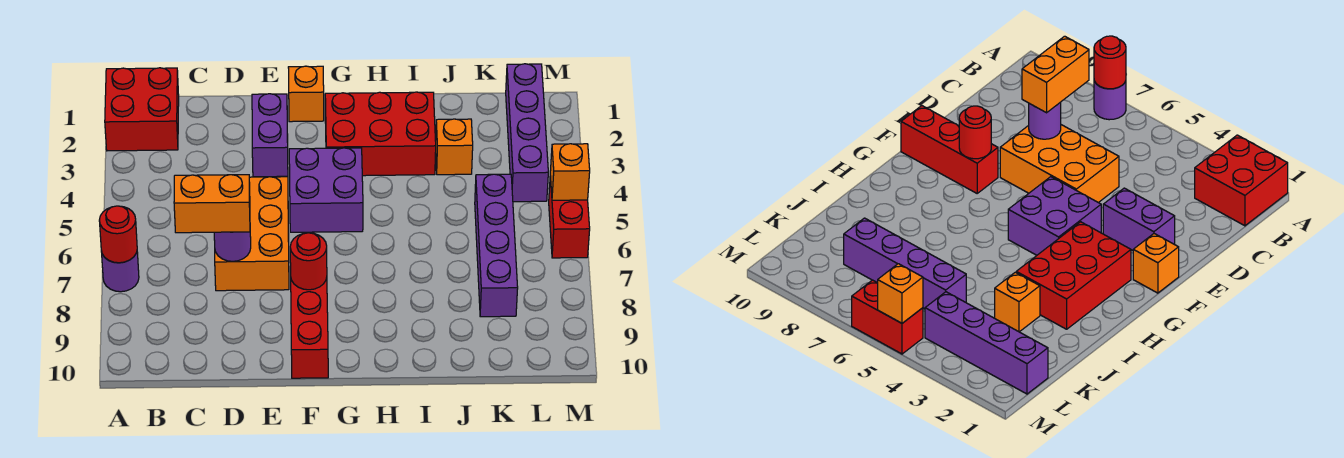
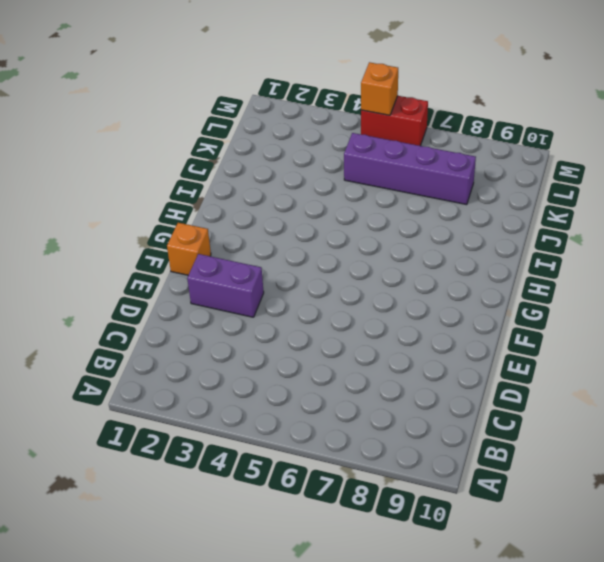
none -> red brick A1:B2 level 1
none -> purple round brick A7 level 1
none -> orange brick D5:E7 level 1

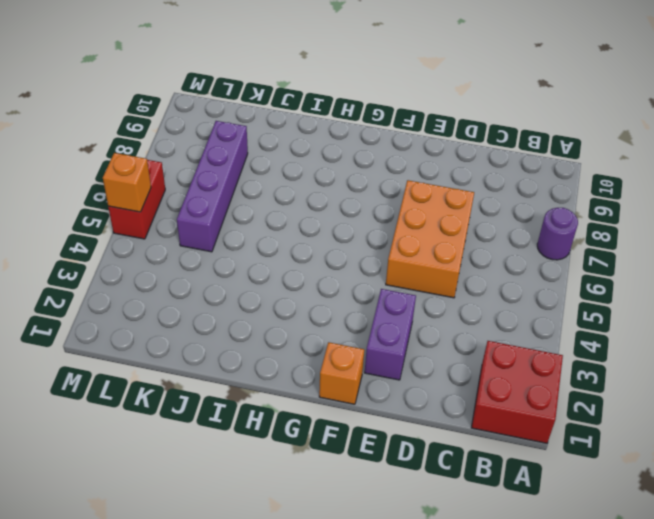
none -> purple brick F4:G5 level 1
none -> red brick F8:F10 level 1
none -> red brick G2:I3 level 1

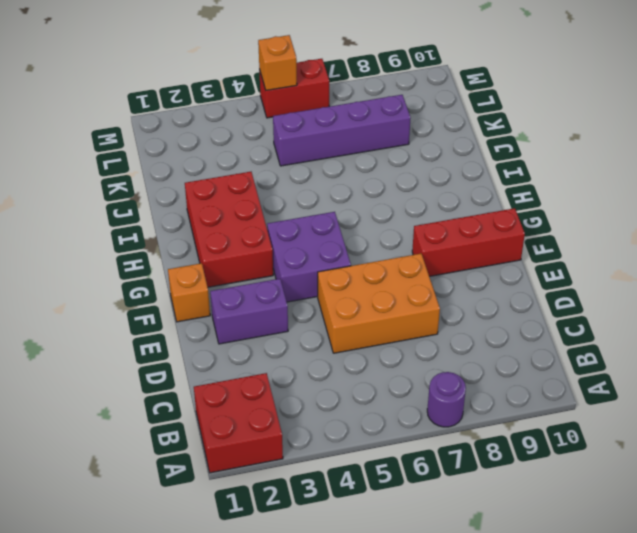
none -> orange brick J3 level 1
none -> purple brick L1:L4 level 1
none -> red round brick A7 level 2

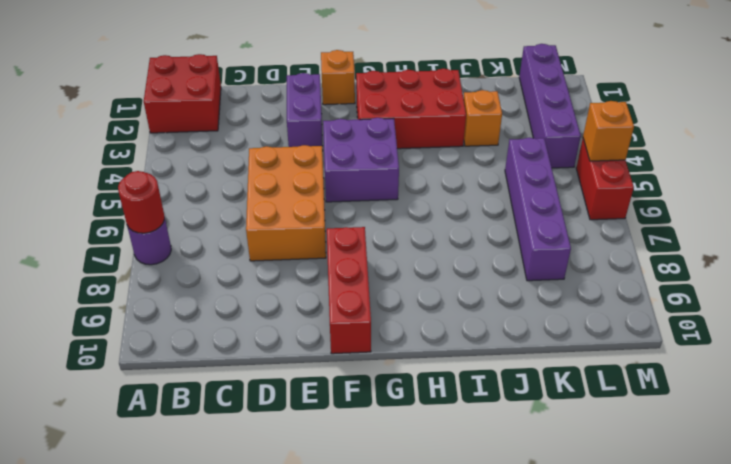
none -> purple round brick D7 level 2
none -> red round brick F8 level 2
none -> orange brick C7:D7 level 3

